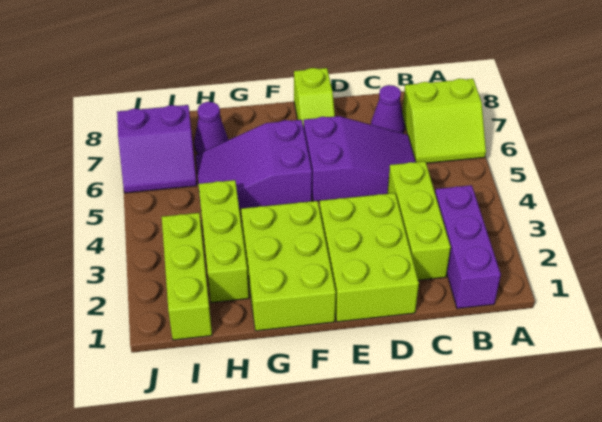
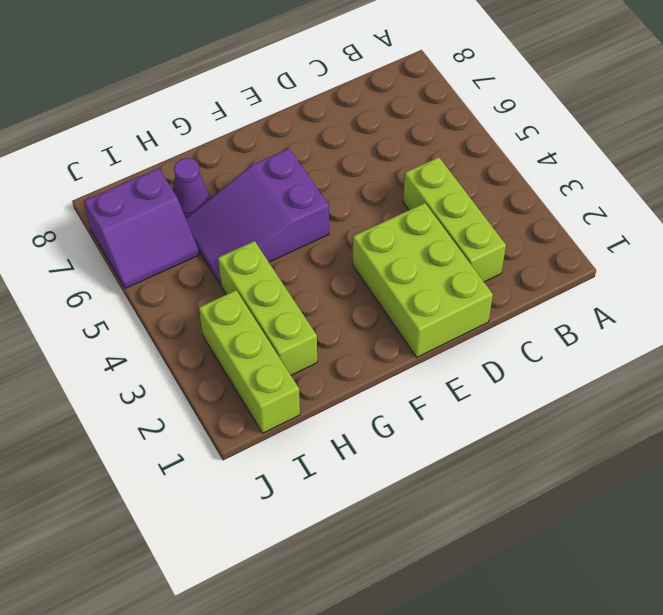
none -> lime slope A6:B7 level 1 top 7
none -> purple brick B1:B3 level 1
none -> purple slope C5:E6 level 1 top E

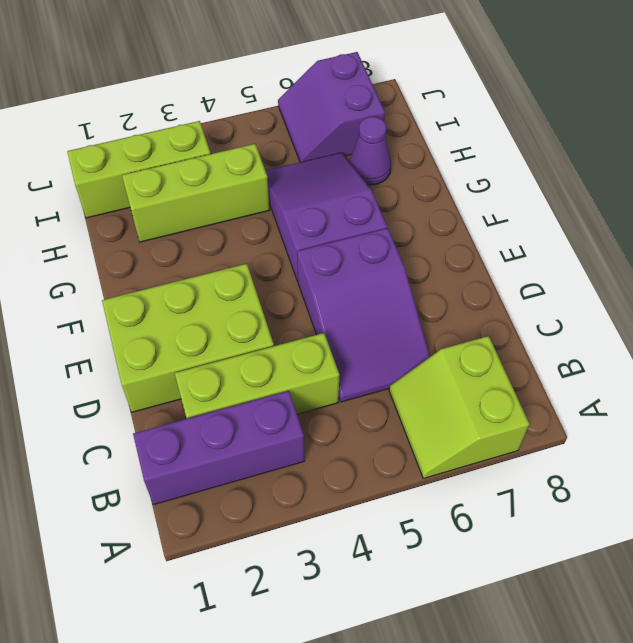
none -> purple cone C7 level 1
none -> lime slope E7:E8 level 1 top 8
none -> lime brick F1:G3 level 1

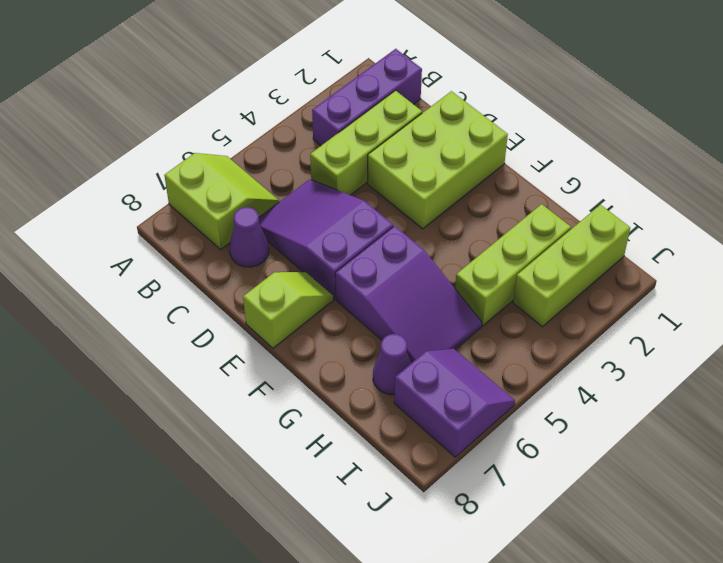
none -> lime brick F1:G3 level 1

